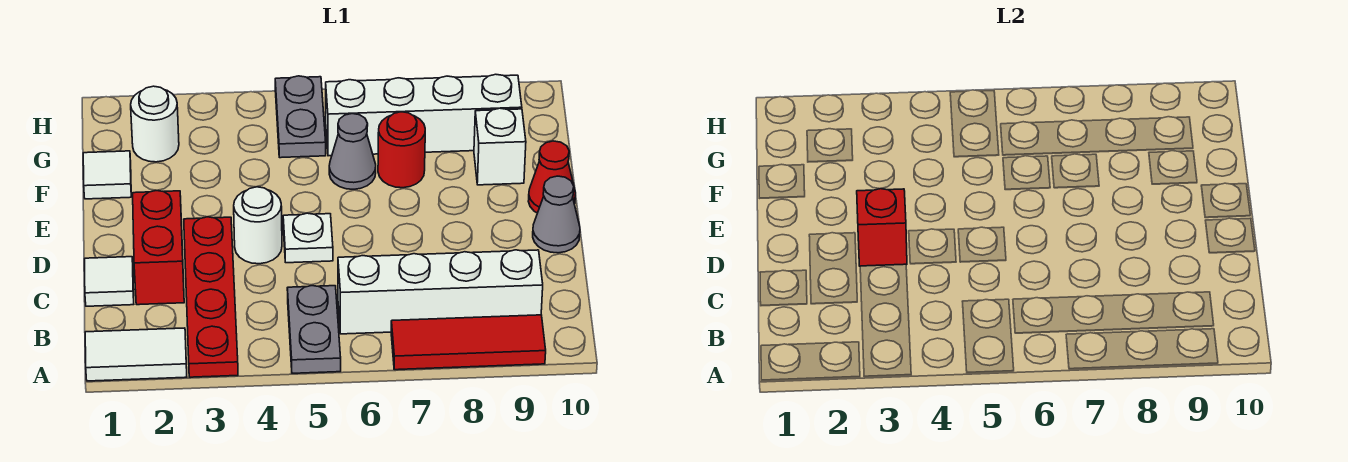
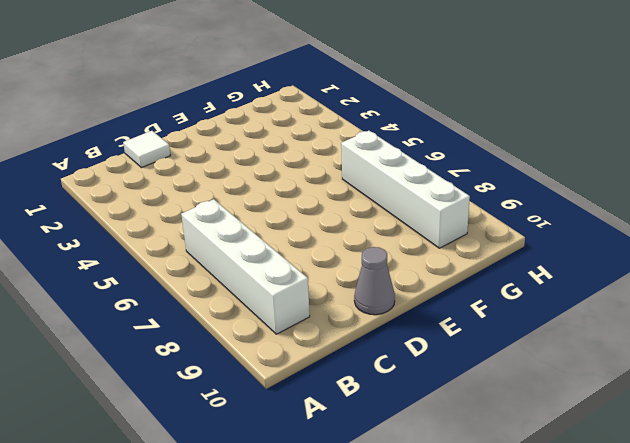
none -> white tile A1:A2 level 1
none -> red plate A3:D3 level 1
none -> grey plate A5:B5 level 1

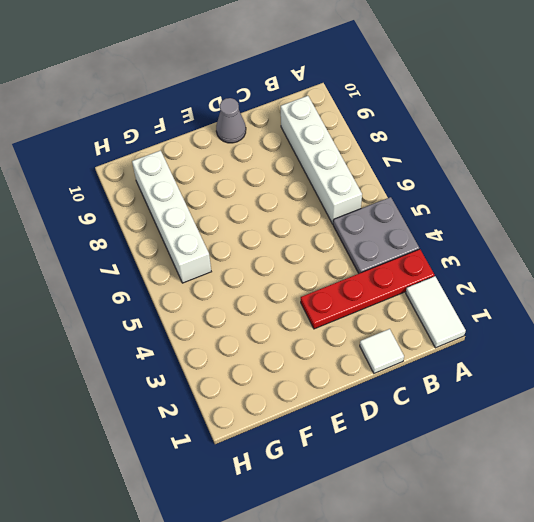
grey plate A4:B5 level 1 -> grey plate A5:B5 level 1
none -> red tile A7:A9 level 1
none -> red brick C2:D2 level 1
none -> white round brick D4 level 1

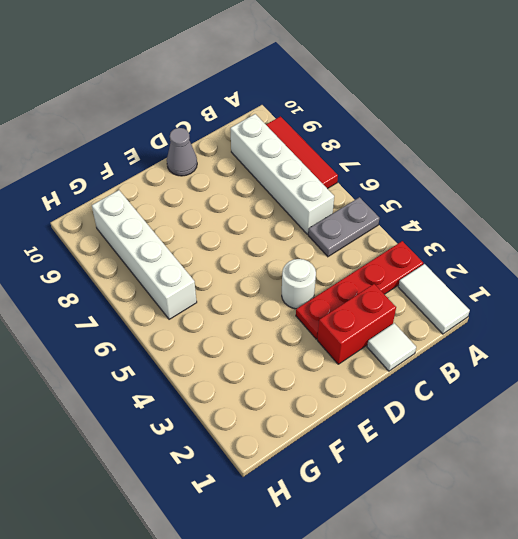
none -> white plate D5 level 1
none -> red cone E10 level 1
none -> white tile F1 level 1

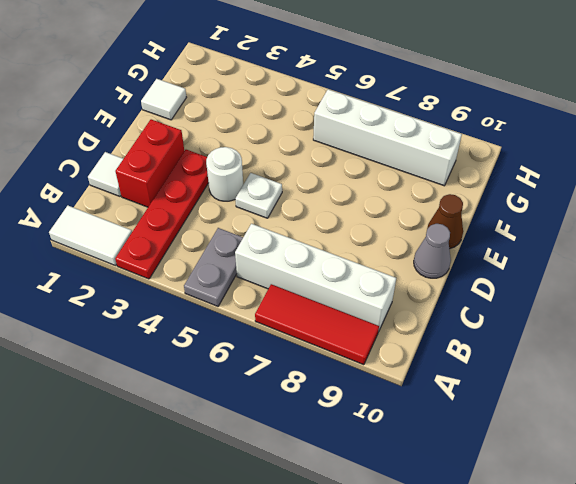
brown cone E10 level 1 -> red cone E10 level 1
none -> grey cone F6 level 1
none -> red round brick F7 level 1
none -> white brick F9 level 1

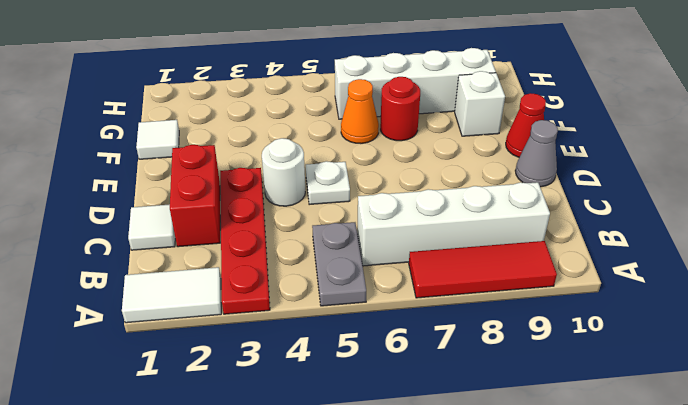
orange cone F6 level 1 -> grey cone F6 level 1
none -> white round brick G2 level 1
none -> grey plate G5:H5 level 1
none -> red brick D3 level 2

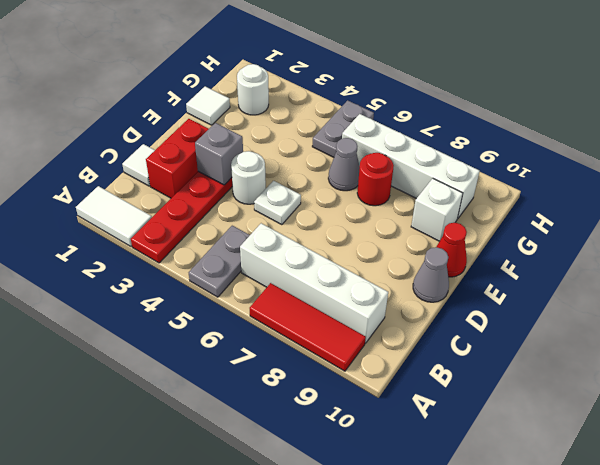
grey brick D3 level 2 -> red brick D3 level 2

